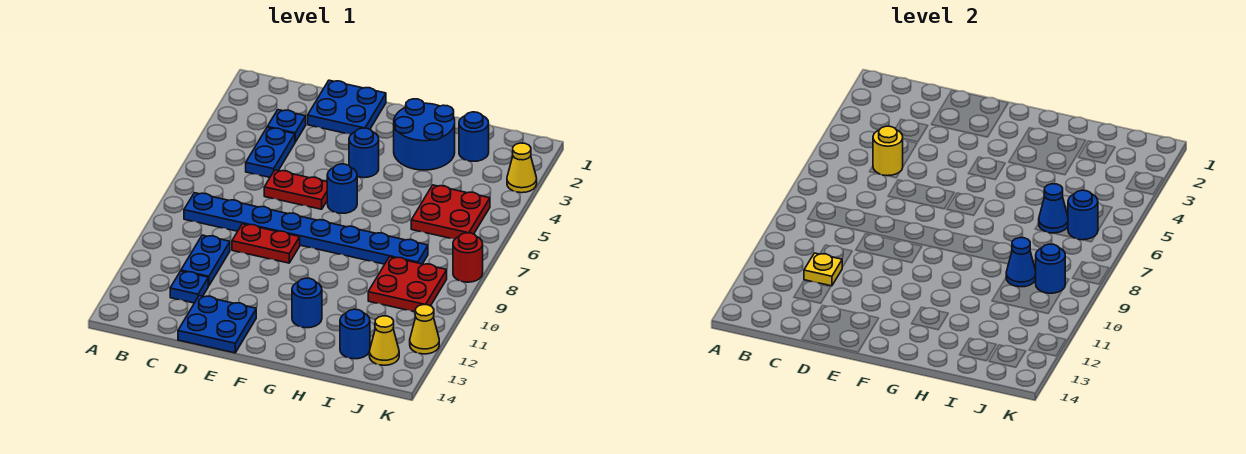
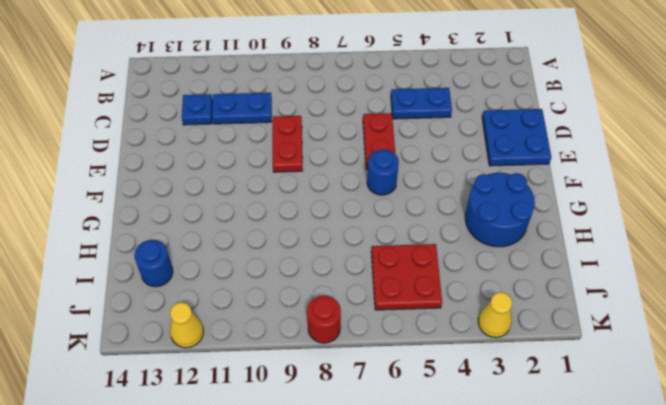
none -> blue plate B8:I8 level 1
none -> blue plate C3 level 1
none -> blue plate D13:E14 level 1

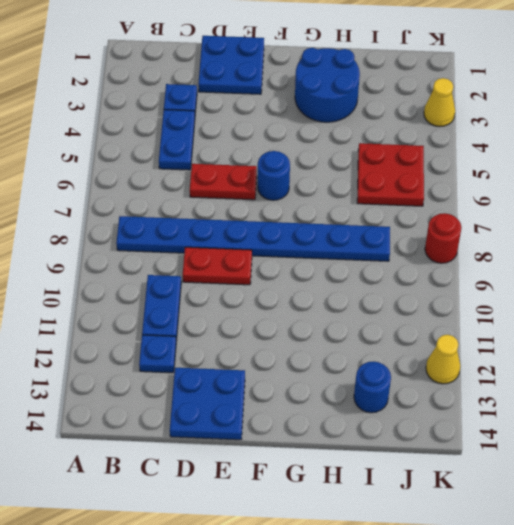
none -> blue round brick F4 level 1
none -> blue round brick G12 level 1
none -> blue round brick I2 level 1

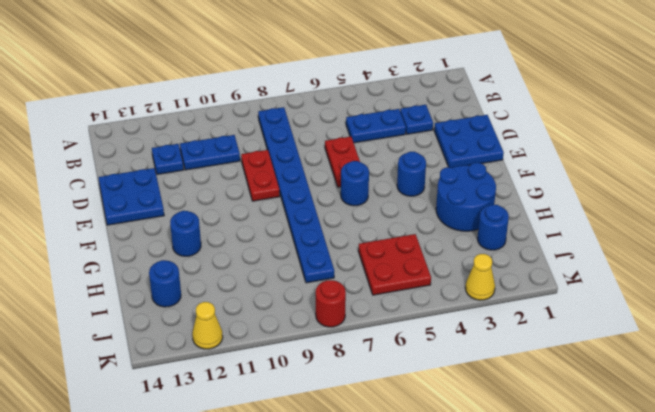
none -> red plate I9:J10 level 1
none -> yellow cone J13 level 1
none -> yellow round brick C5 level 2

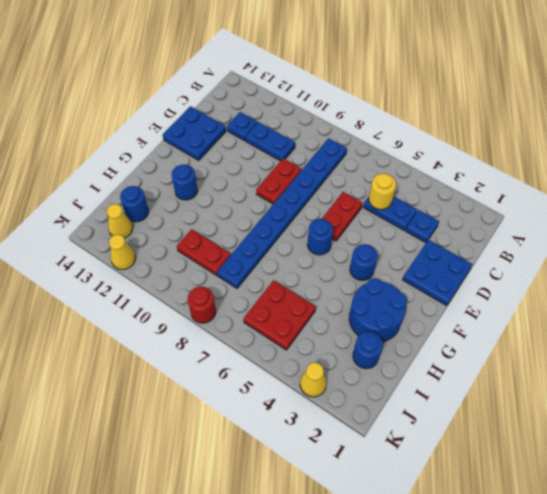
red plate I9:I10 level 1 -> red plate I9:J10 level 1
none -> yellow plate C11 level 2
none -> blue cone I6 level 2
none -> blue cone I9 level 2

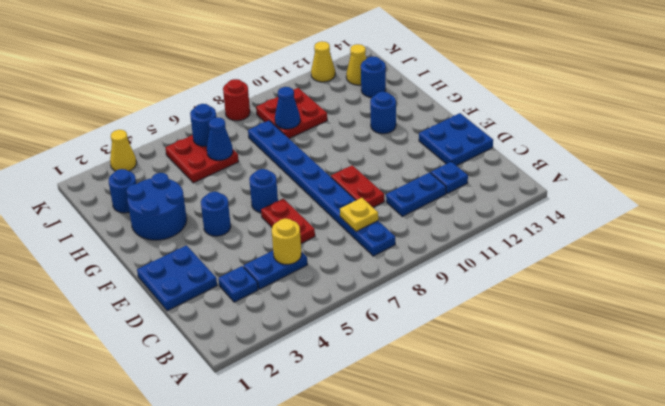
yellow plate C8 level 2 -> yellow plate C11 level 2
none -> blue round brick J9 level 2

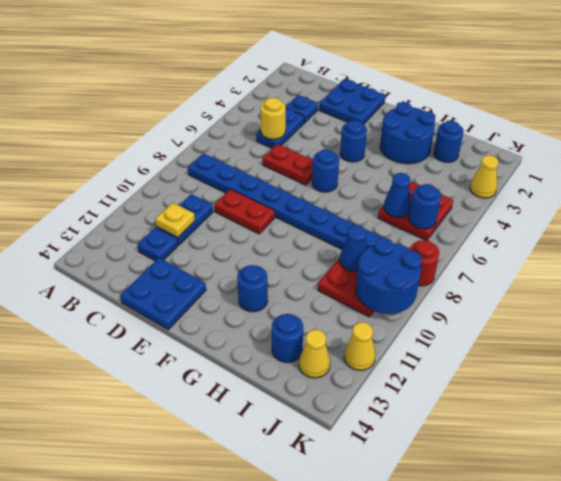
blue round brick J9:K10 level 2 -> blue round brick J9 level 2

